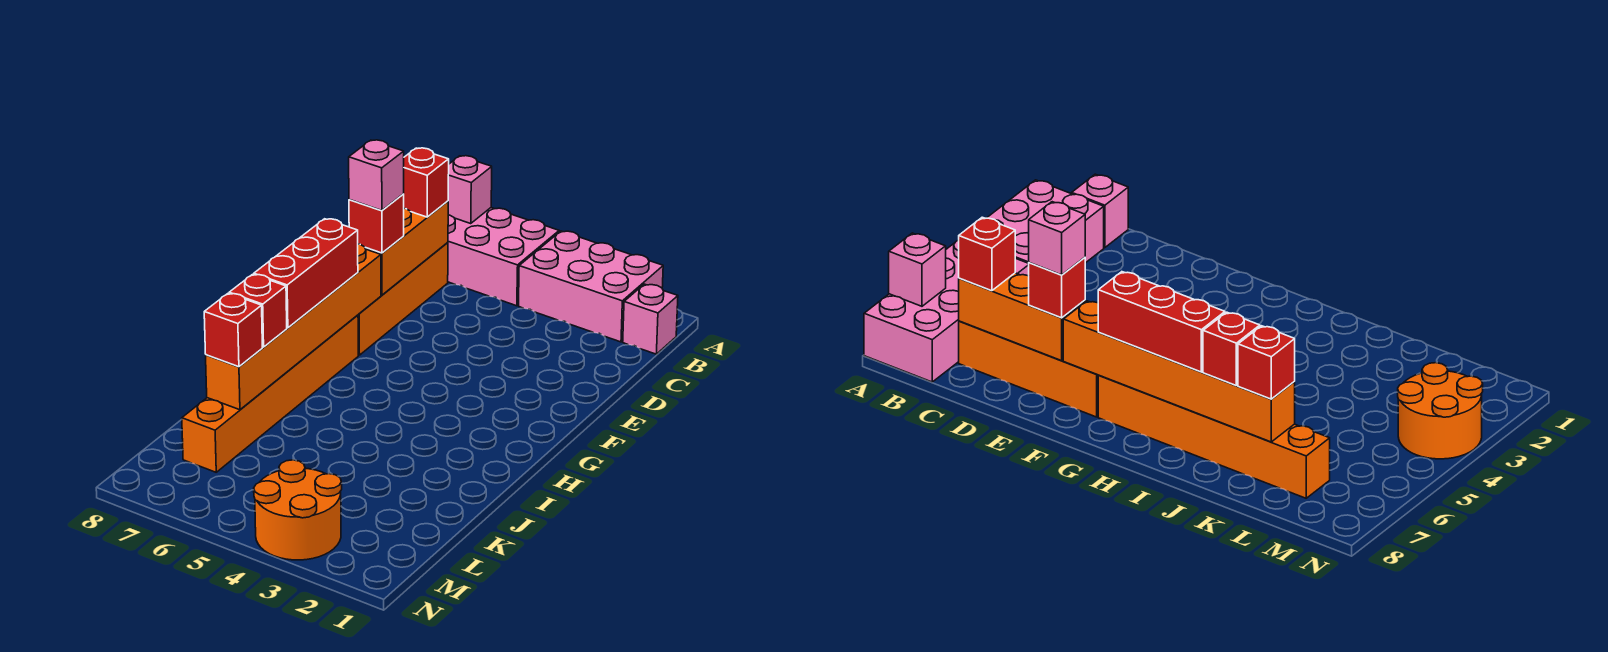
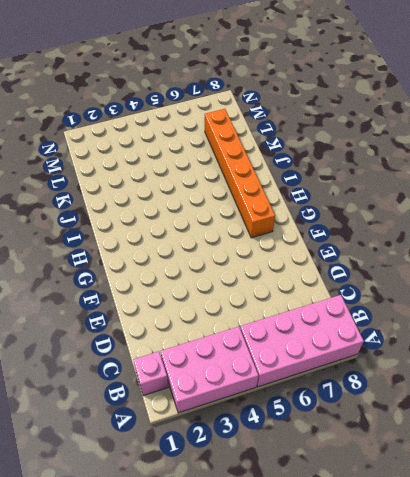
none -> orange brick C7:F7 level 1
none -> orange round brick M3:N4 level 1
none -> pink brick A7 level 2

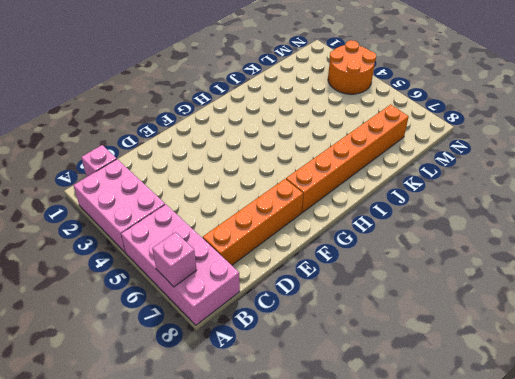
none -> orange brick C7:E7 level 2
none -> orange brick F7:K7 level 2
none -> red brick C7 level 3

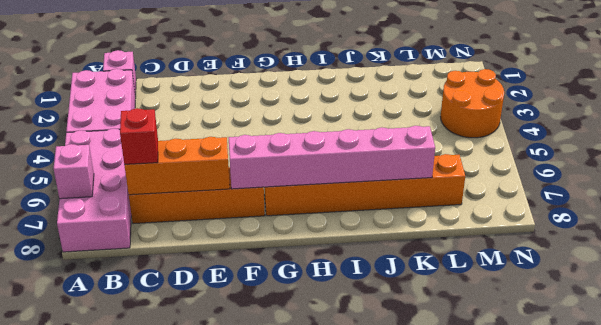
pink brick F7:K7 level 2 -> orange brick F7:K7 level 2
none -> red brick E7 level 3
none -> red brick G7:I7 level 3
none -> red brick J7 level 3

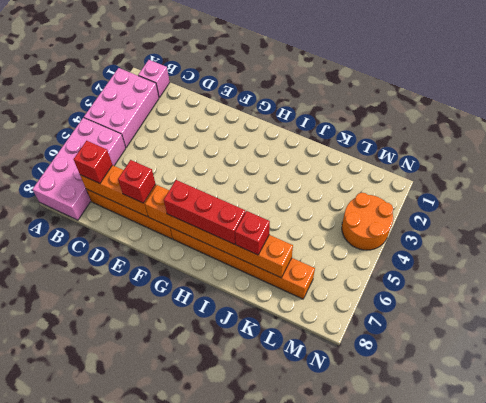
none -> pink brick A7 level 2
none -> red brick K7 level 3
none -> pink brick E7 level 4

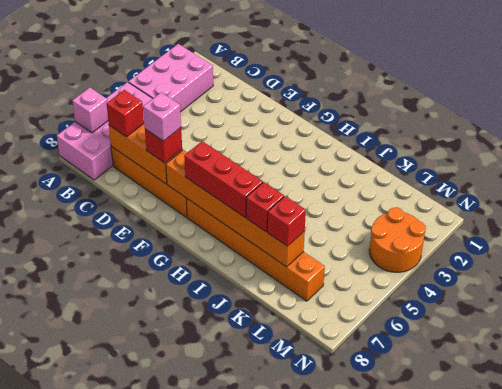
none -> pink brick B1 level 1

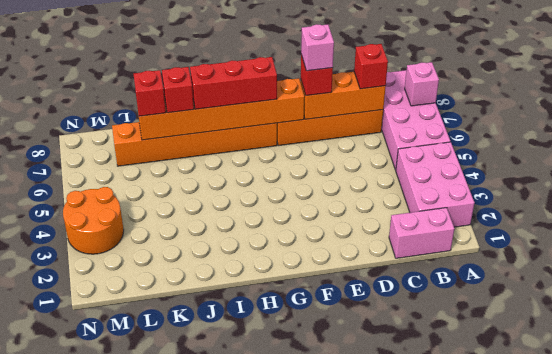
pink brick B1:C1 level 1 -> pink brick B1 level 1

